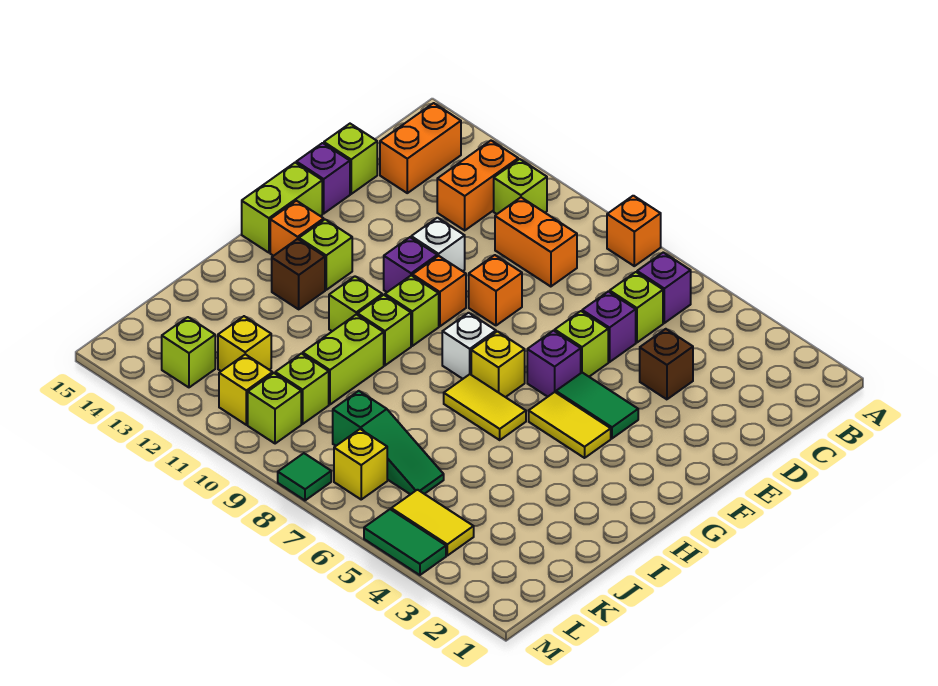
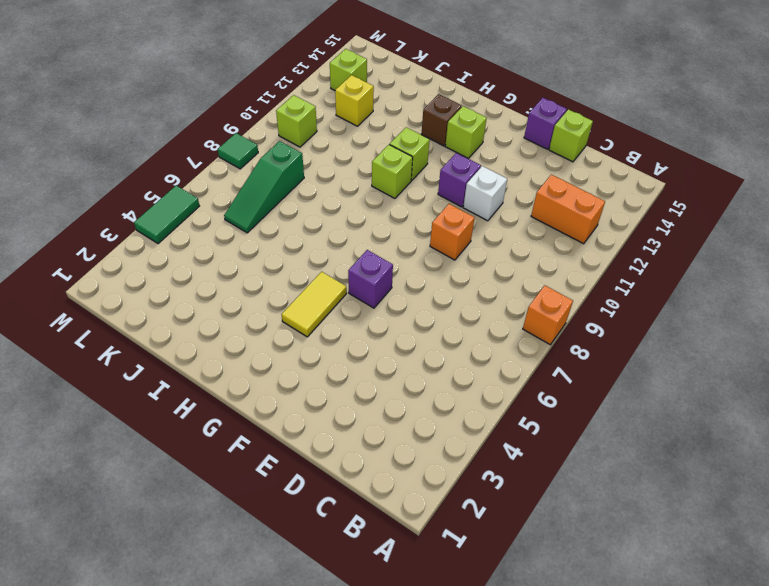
none -> purple brick B6 level 1
none -> lime brick B11 level 1
none -> orange brick B14:C14 level 1
none -> lime brick C6 level 1

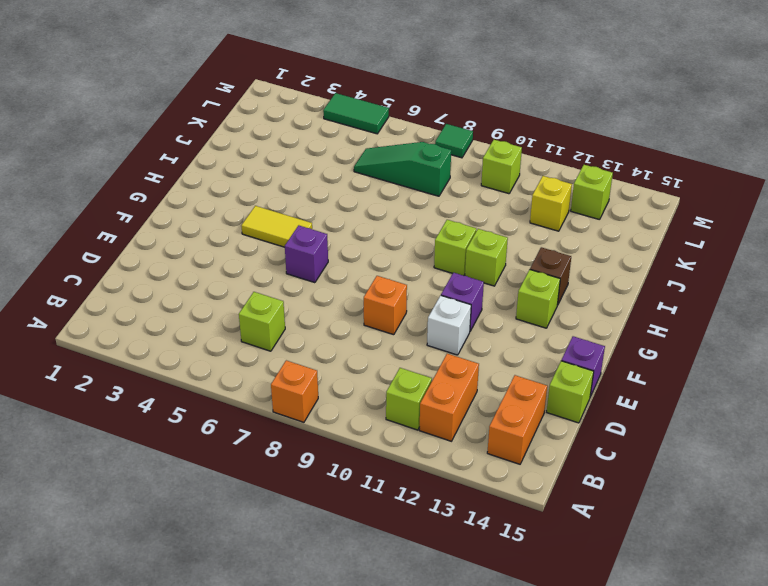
none -> purple brick B6 level 1
none -> orange brick C9:C10 level 1
none -> brown brick D4 level 1
none -> purple brick D6 level 1

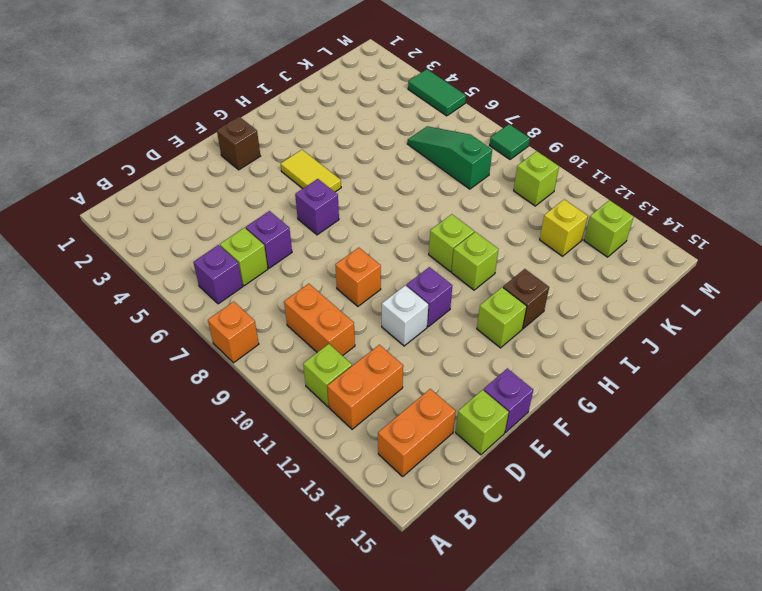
brown brick F2 level 1 -> brown brick D4 level 1
none -> lime brick E6 level 1
none -> green tile F4:F5 level 1
none -> orange brick F10 level 1
none -> lime brick F15:G15 level 1

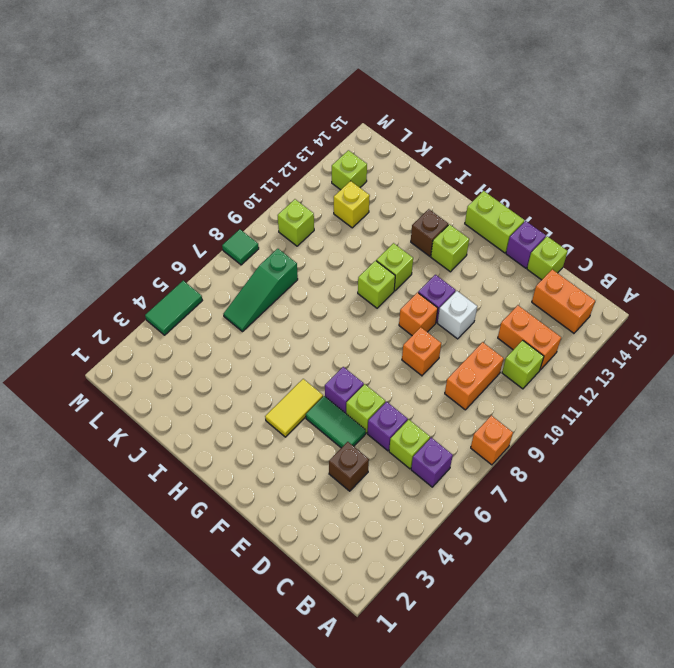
green tile E5:F5 level 1 -> green tile F4:F5 level 1
none -> yellow brick G7 level 1
none -> white brick G8 level 1
none -> lime brick G10 level 1
none -> orange brick G14 level 1

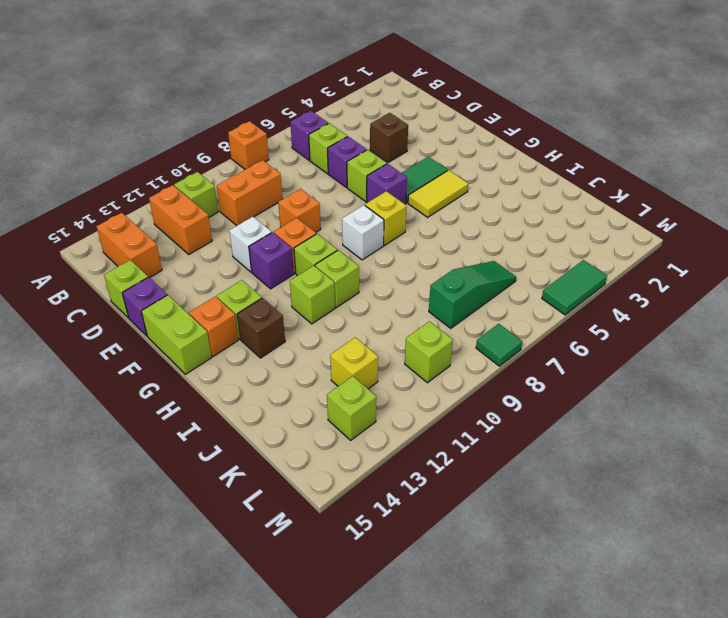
none -> yellow tile H6:H7 level 1
none -> lime brick I10:J10 level 1
none -> lime brick K10 level 1
none -> yellow tile L4:L5 level 1

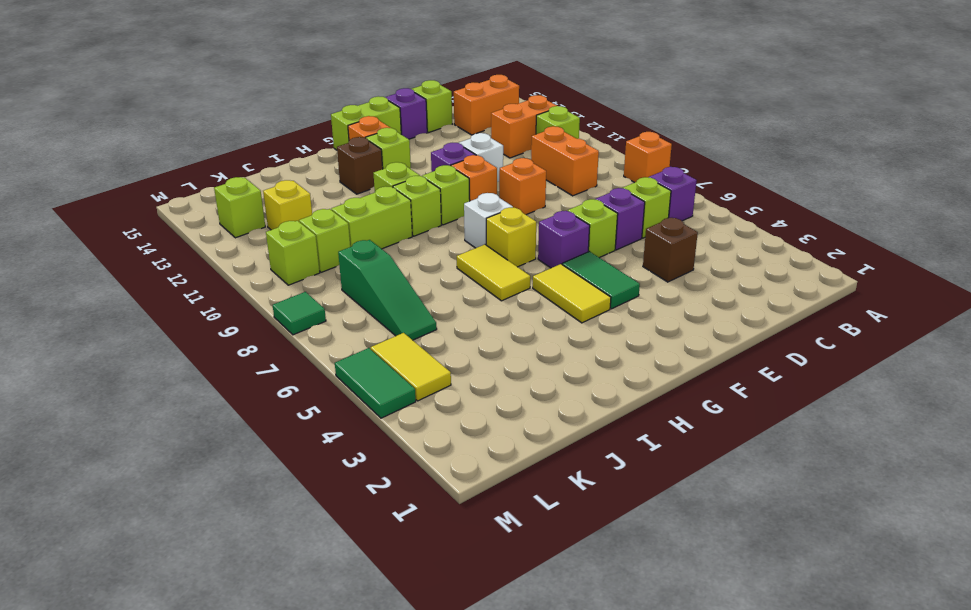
none -> yellow brick L7 level 1
none -> yellow brick L11 level 1

